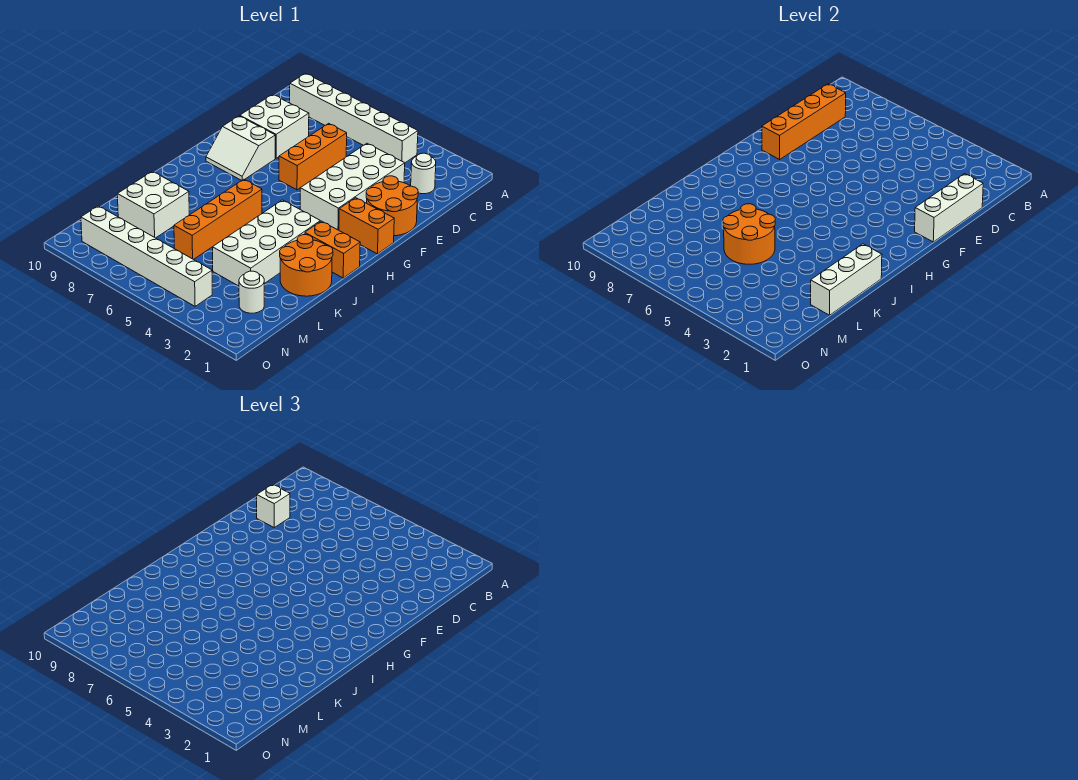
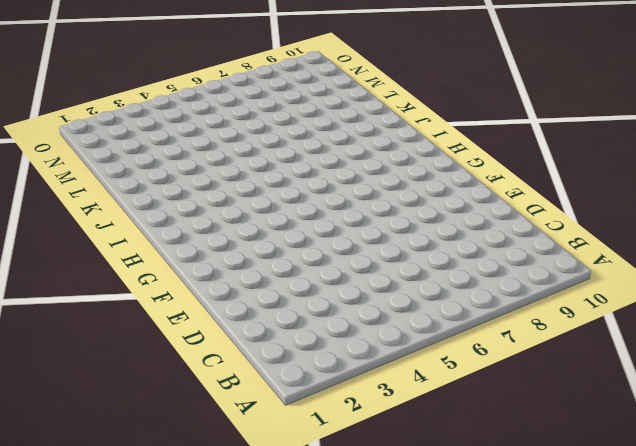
none -> white brick B4:B9 level 1
none -> white round brick C2 level 1
none -> white brick D3:G4 level 1

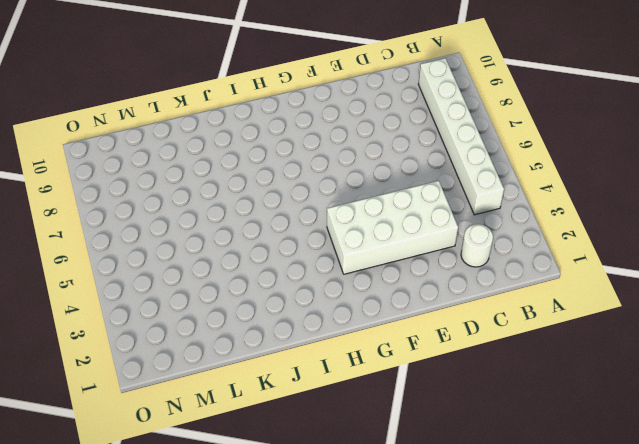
none -> orange brick D6:F6 level 1
none -> white brick D8:E9 level 1
none -> orange round brick E1:F2 level 1

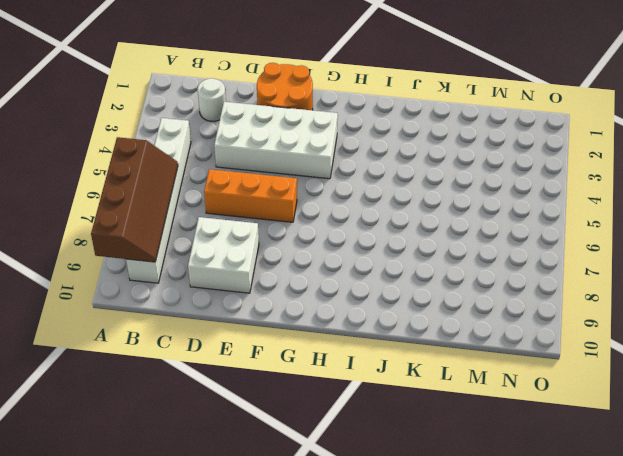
brown slope A6:B9 level 2 top A -> none
none -> white slope F8:G9 level 1 top F
none -> orange brick G1:G2 level 1
none -> orange brick I1:I2 level 1

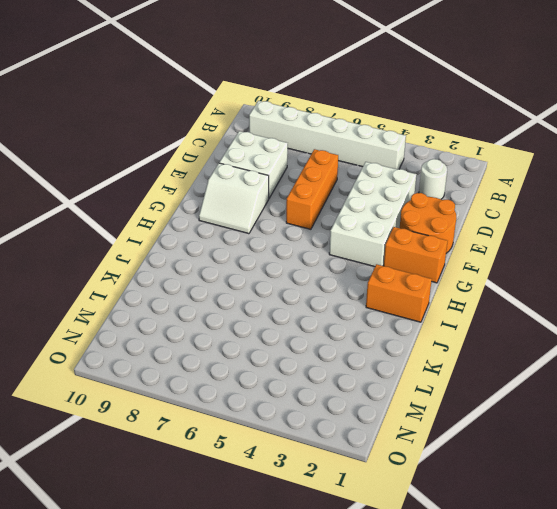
none -> white brick I3:L4 level 1
none -> orange brick I6:L6 level 1
none -> orange round brick J1:K2 level 1

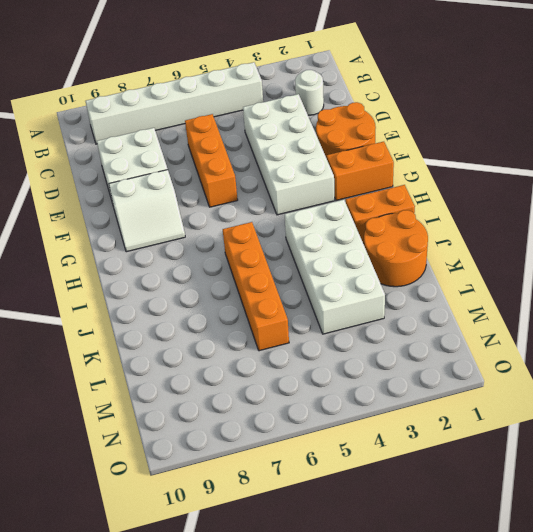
none -> white brick K8:L9 level 1
none -> white round brick M2 level 1
none -> white brick N4:N9 level 1

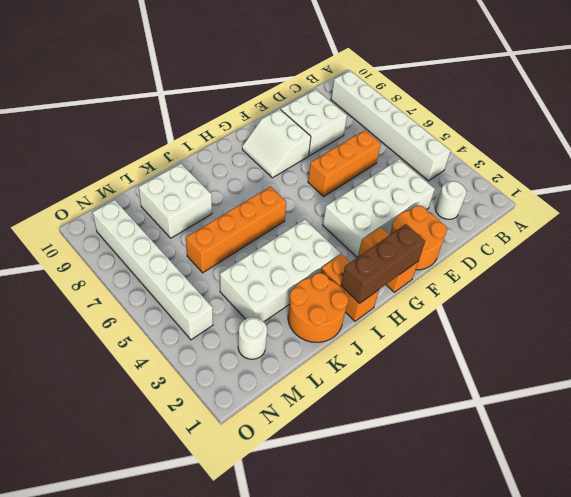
brown brick G1:I1 level 2 -> none
none -> orange brick C9:F9 level 2
none -> white brick D1:F1 level 2
none -> white brick J1:L1 level 2

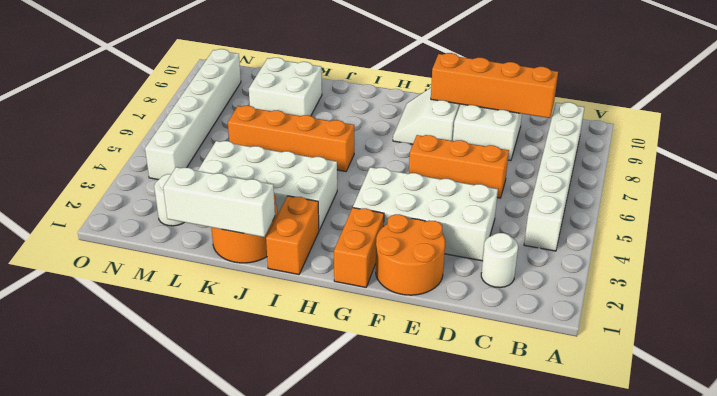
none -> white brick D1:F1 level 2
none -> orange round brick K5:L6 level 2
none -> white brick D9 level 3

